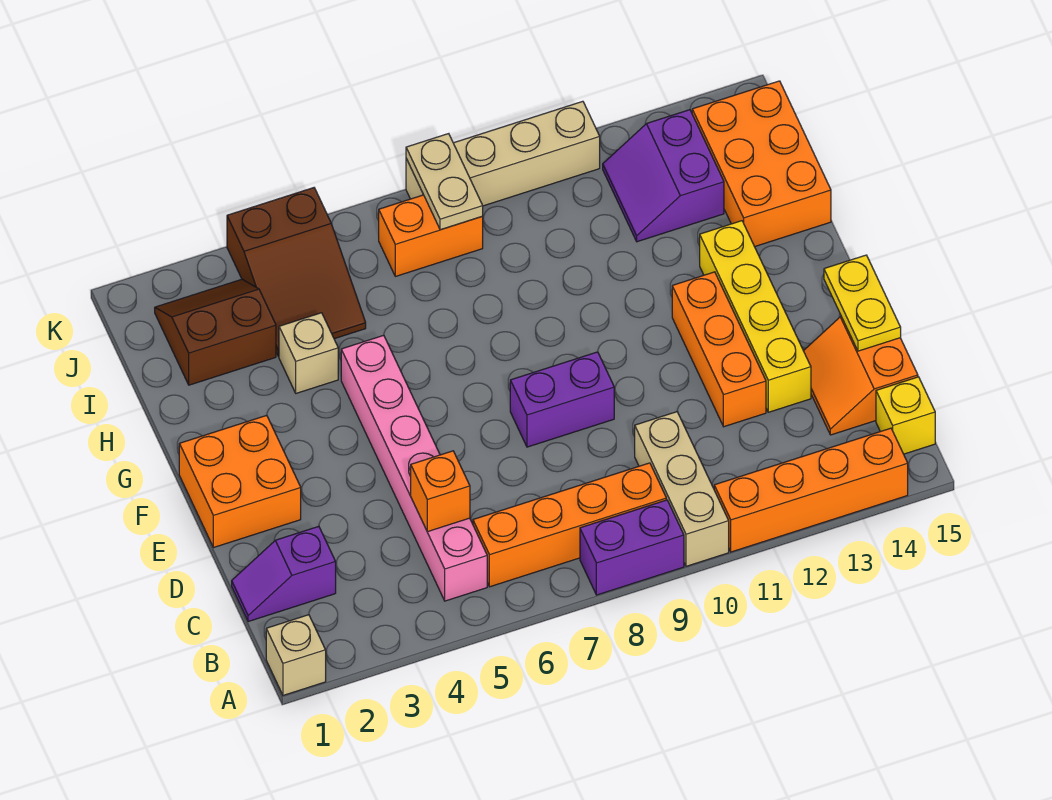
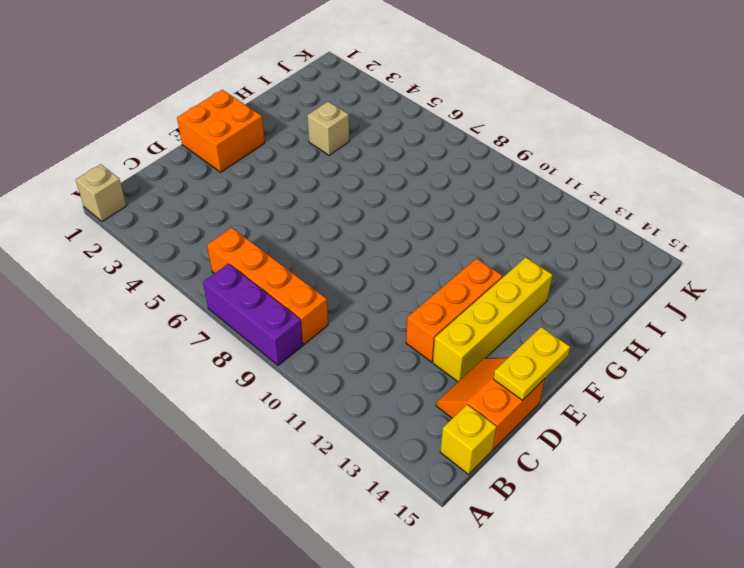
purple brick A7:A9 level 1 -> purple brick A8:A9 level 1
none -> tan brick A10:C10 level 1
none -> orange brick A11:A14 level 1
none -> pink brick B5:G5 level 1

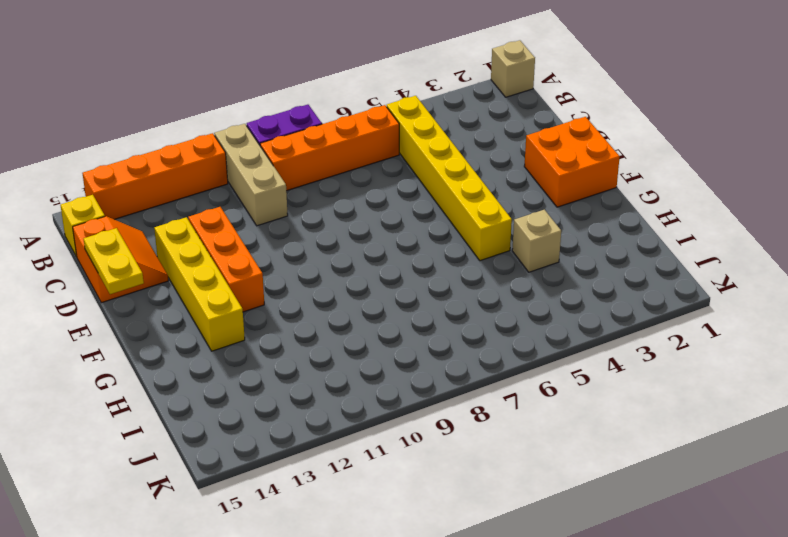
yellow brick B5:G5 level 1 -> pink brick B5:G5 level 1
none -> purple slope C1:C2 level 1 top 2
none -> purple brick E8:E9 level 1
none -> orange brick H14:J15 level 1

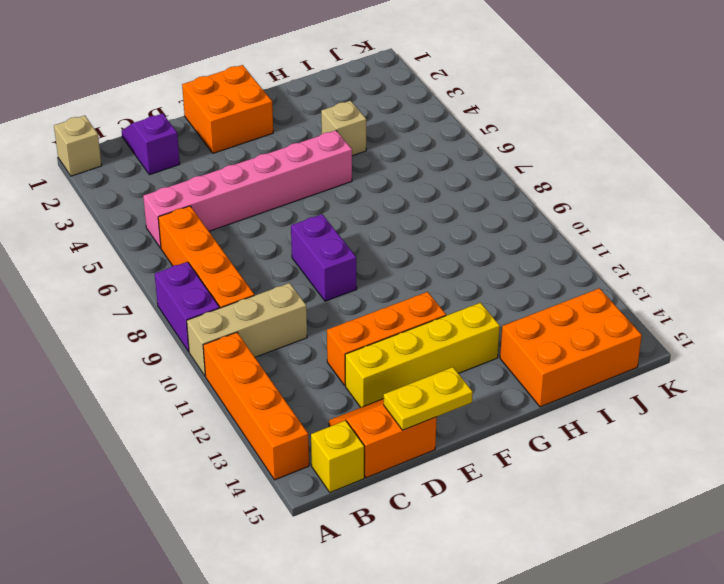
none -> brown slope I2:J3 level 1 top I
none -> brown slope I4:K5 level 1 top K
none -> purple slope I12:J13 level 1 top 13

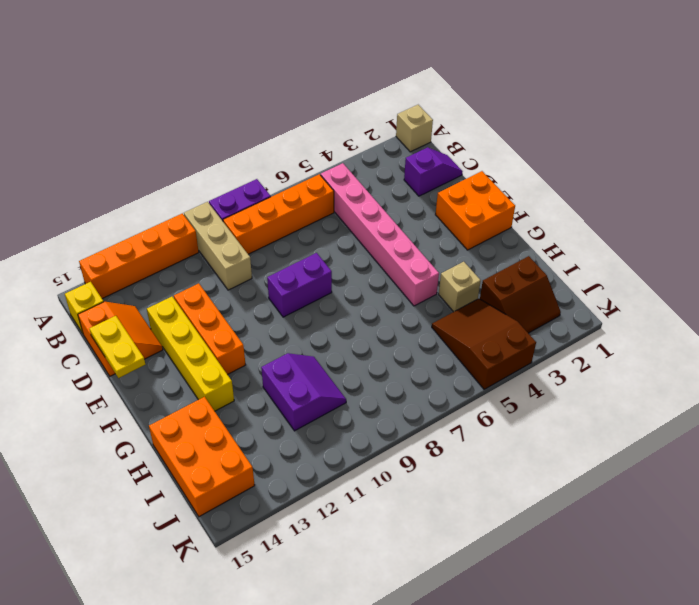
purple slope H10:I11 level 1 top 11 -> purple slope I12:J13 level 1 top 13
none -> orange brick J7:J8 level 1
none -> tan brick K8:K11 level 1
none -> orange brick C5 level 2

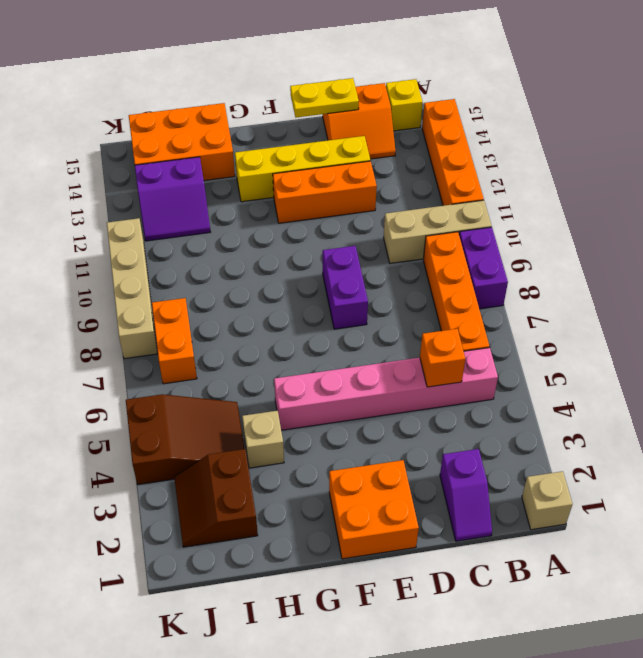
none -> tan plate J8:K8 level 2

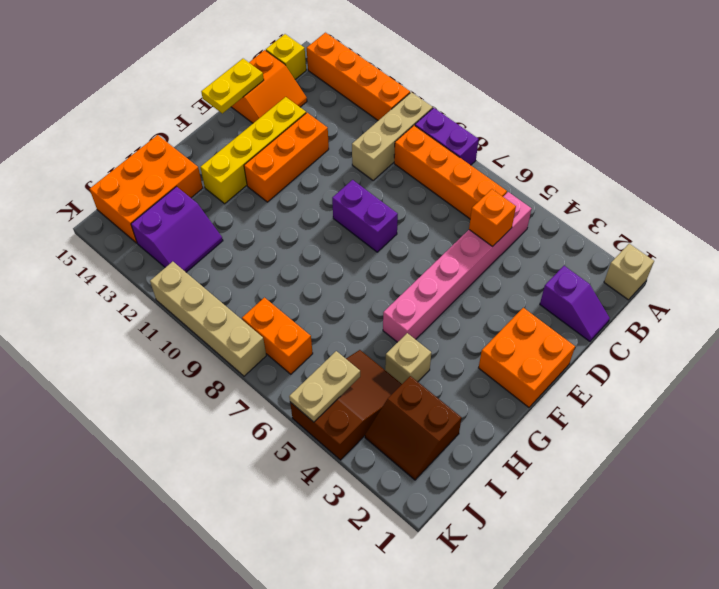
tan plate J5:K5 level 2 -> tan plate J8:K8 level 2

